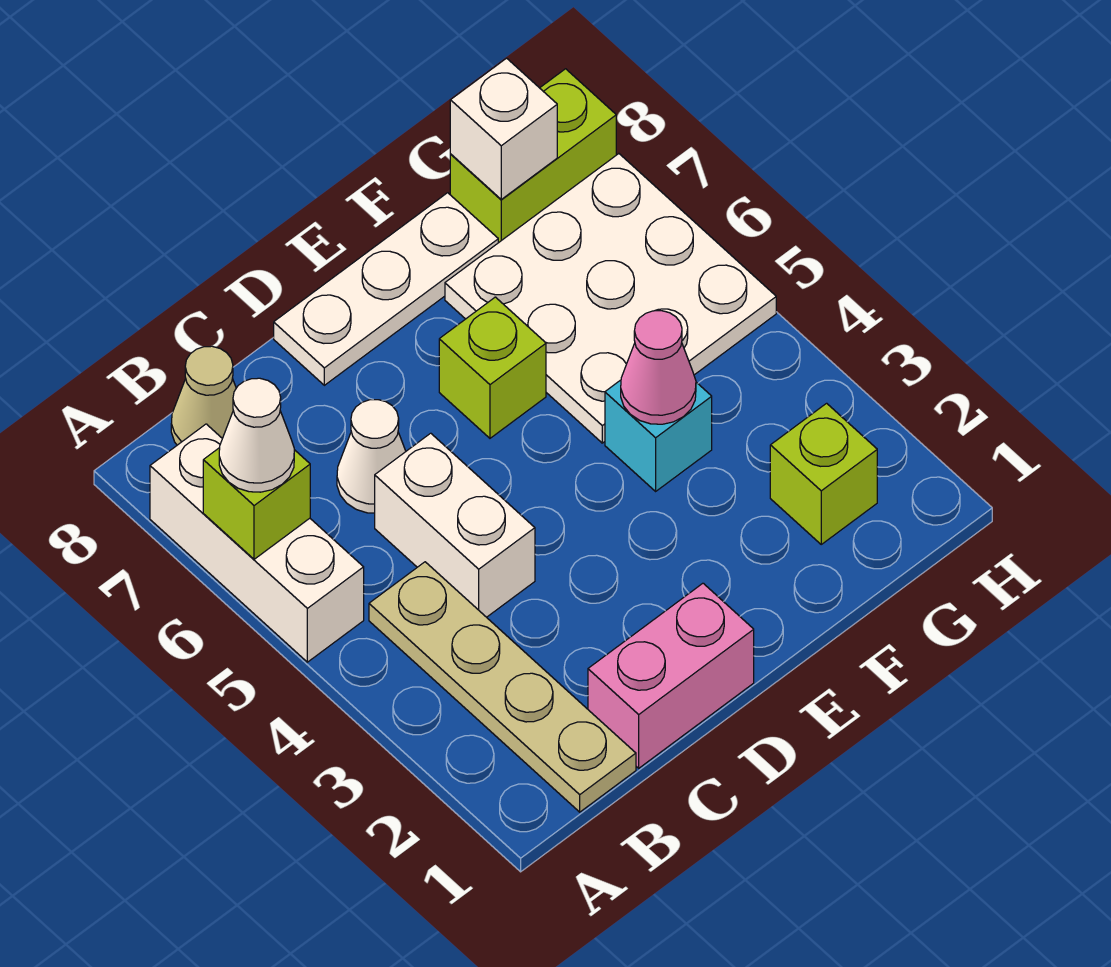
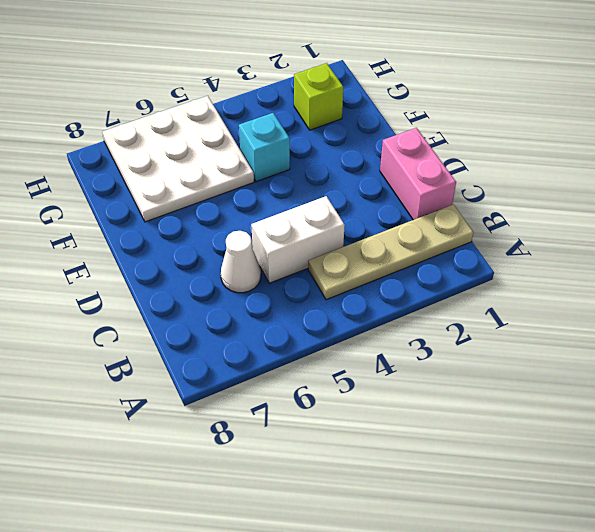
none -> white brick A5:A7 level 1
none -> tan cone B8 level 1
none -> white plate D8:F8 level 1

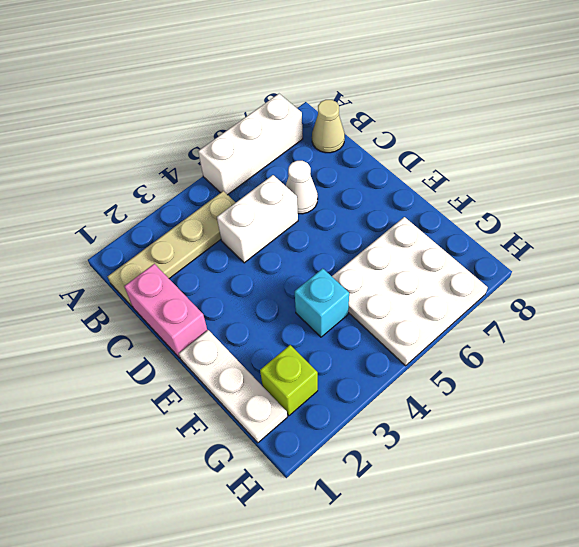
white plate E1:G1 level 1 -> white plate D8:F8 level 1
none -> lime brick E6 level 1
none -> lime brick G8:H8 level 1
none -> lime brick A6 level 2

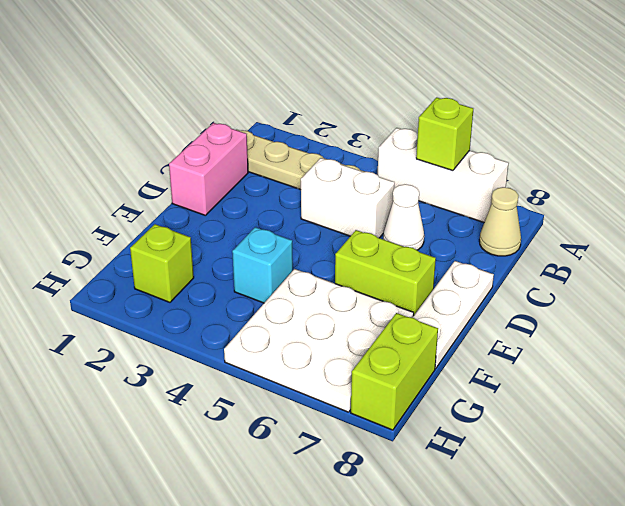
lime brick E6:E7 level 1 -> lime brick E6 level 1
none -> pink cone F4 level 2
none -> white brick G8 level 2
none -> white cone A6 level 3

